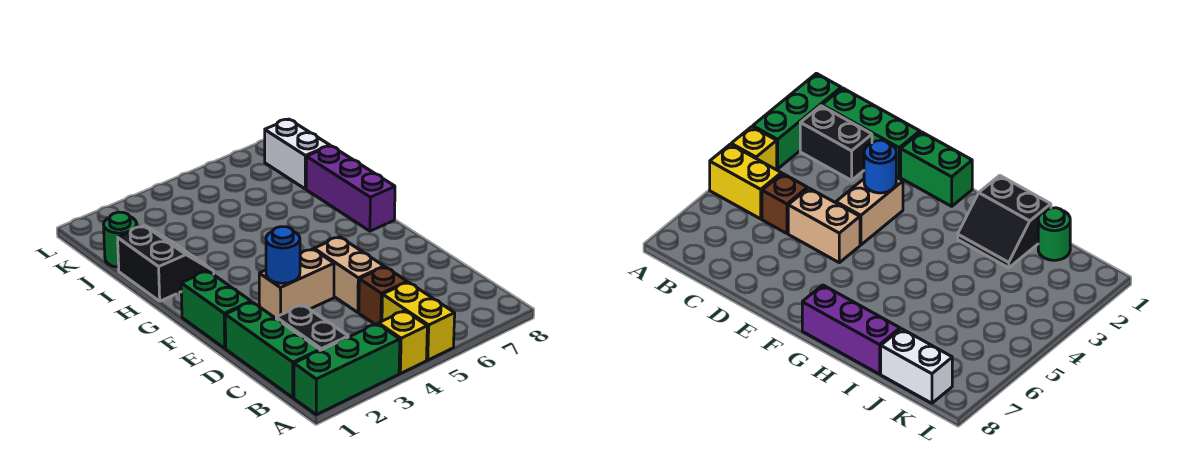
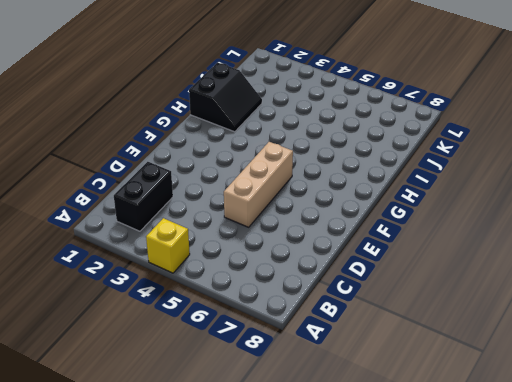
tan brick D5:F5 level 1 -> tan brick D5:E5 level 1
none -> green brick A1:A3 level 1
none -> yellow brick A5:B5 level 1
none -> green brick B1:D1 level 1

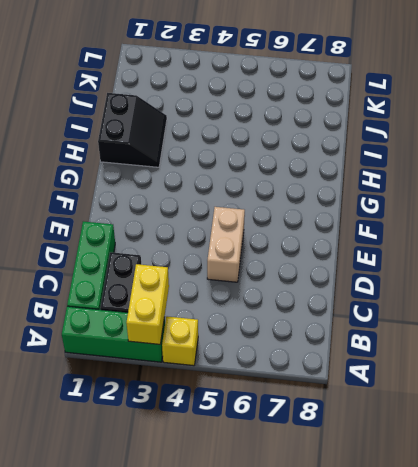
yellow brick A3:B3 level 2 -> yellow brick A5:B5 level 1
none -> brown brick C5 level 1
none -> green brick E1:F1 level 1
none -> tan brick E3:E4 level 1

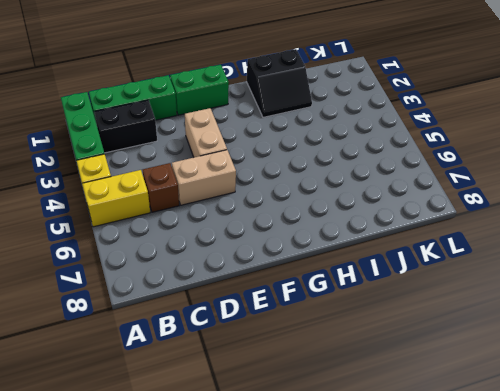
none -> purple brick G8:I8 level 1
none -> green round brick J1 level 1
none -> white brick J8:K8 level 1

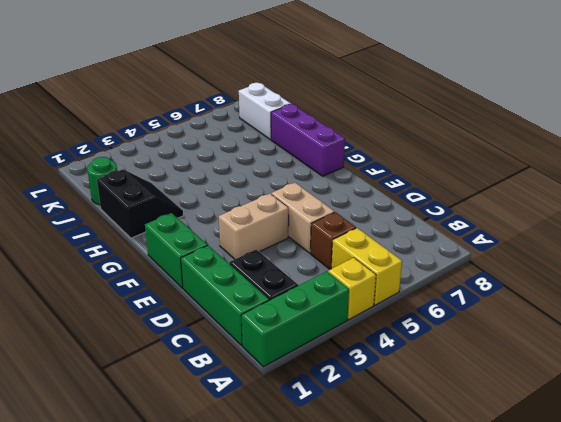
none -> blue round brick E3 level 2

